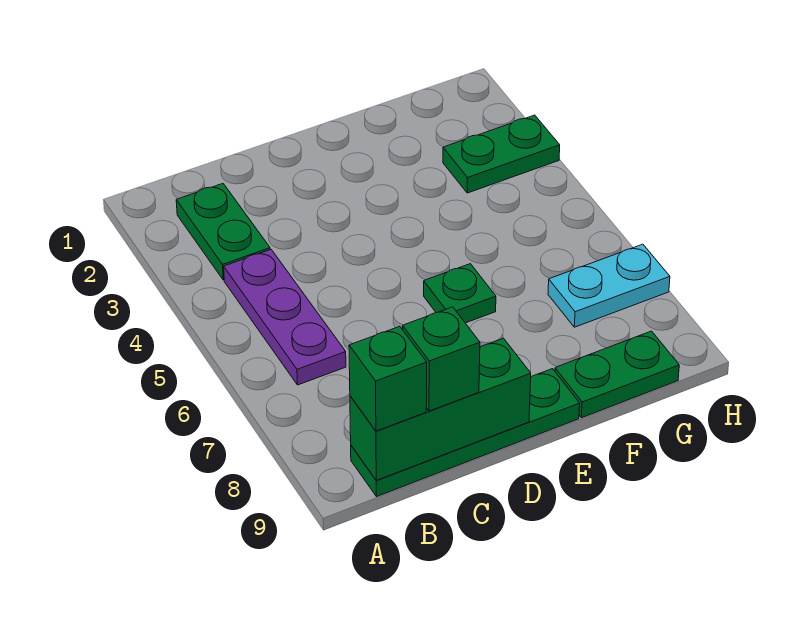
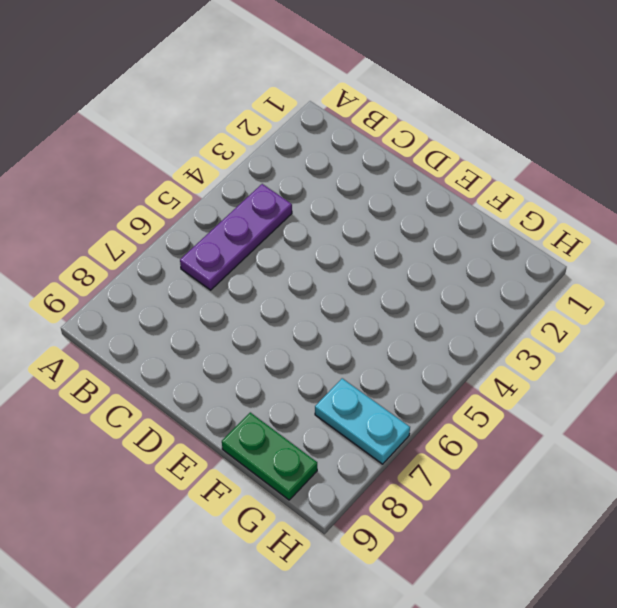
none -> green plate B2:B3 level 1
none -> green plate B9:E9 level 1

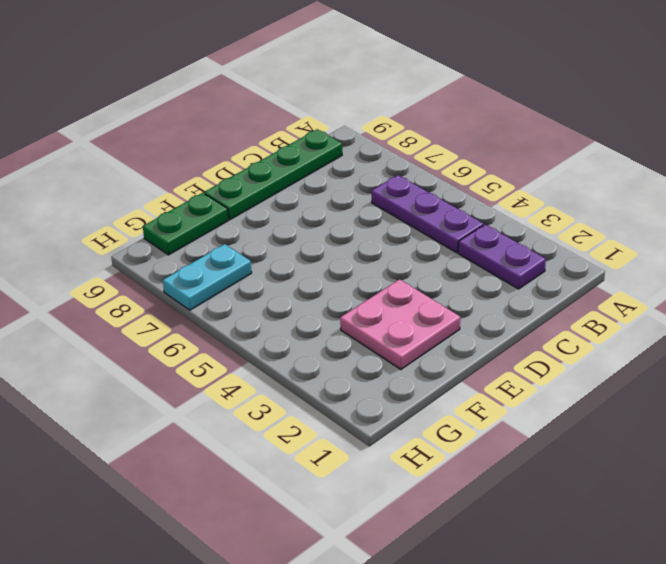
purple plate B2:B3 level 1 -> green plate B2:B3 level 1
pink plate E2:F3 level 1 -> none
none -> green plate E6 level 1
none -> green plate G3:H3 level 1

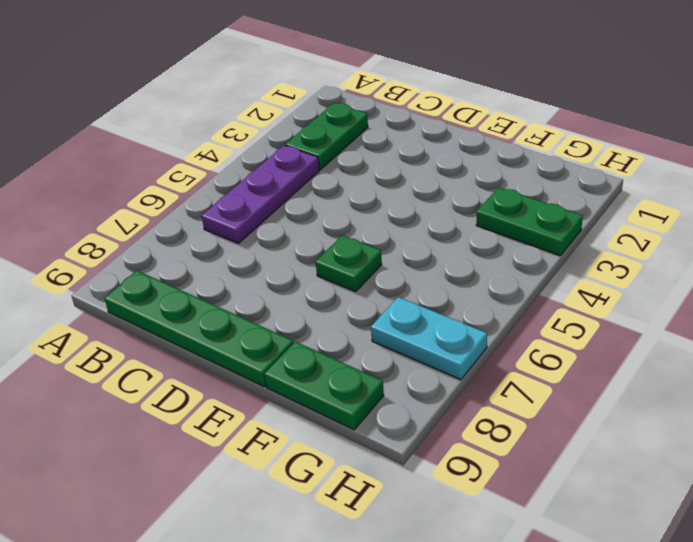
none -> green brick B9:D9 level 2
none -> green brick B9 level 3

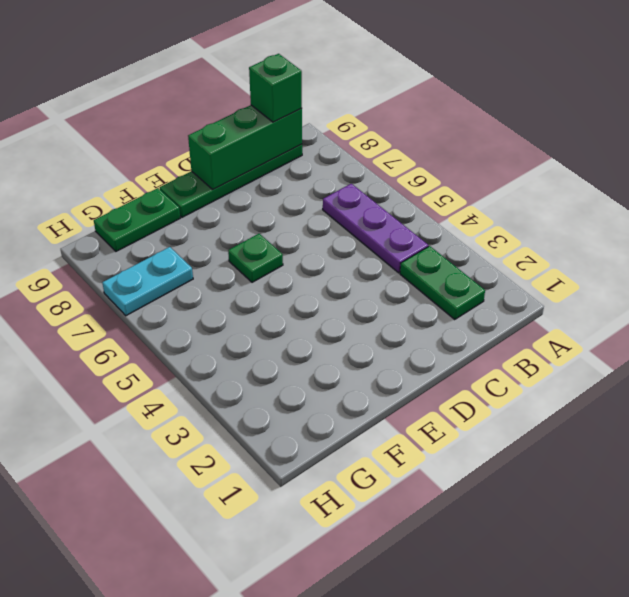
none -> green plate G3:H3 level 1
none -> green brick C9 level 3

